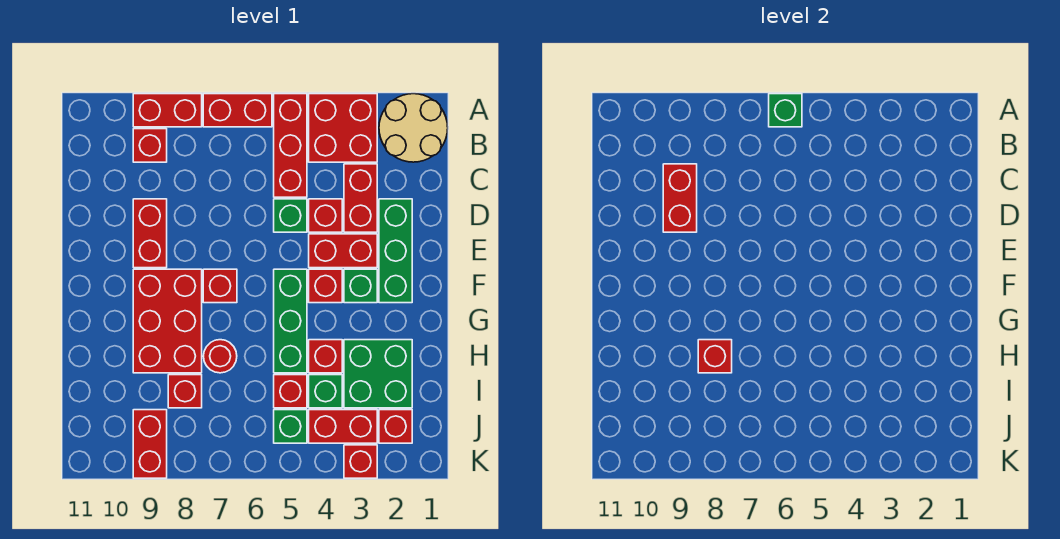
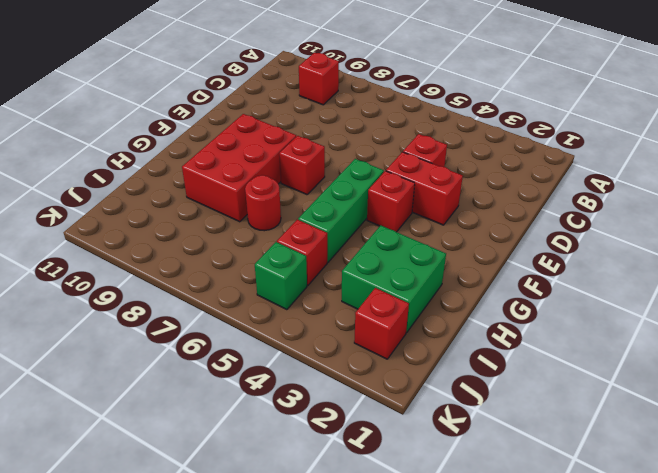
none -> tan round brick A1:B2 level 1
none -> red brick A3:B4 level 1
none -> red brick A5:C5 level 1
none -> red brick A6:A7 level 1

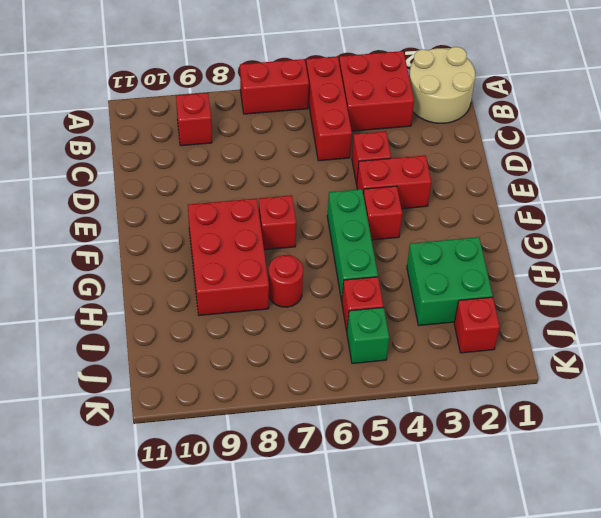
none -> red brick A8:A9 level 1
none -> red brick C3:D3 level 1
none -> green brick D2:F2 level 1
none -> green brick D5 level 1

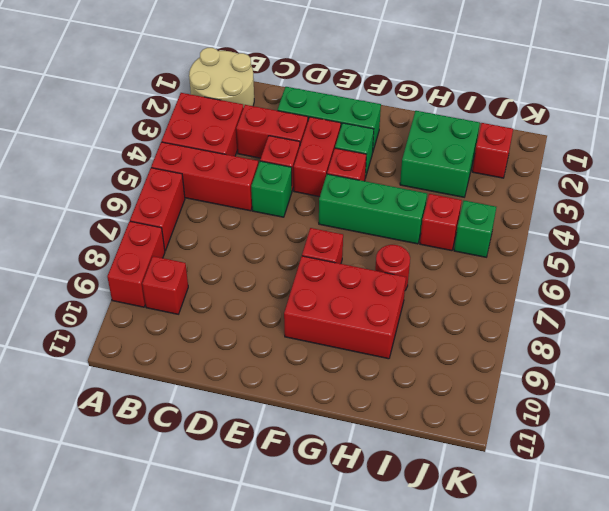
none -> red brick D9:E9 level 1
none -> red brick H4 level 1
none -> green brick I4 level 1
none -> red brick I8 level 1

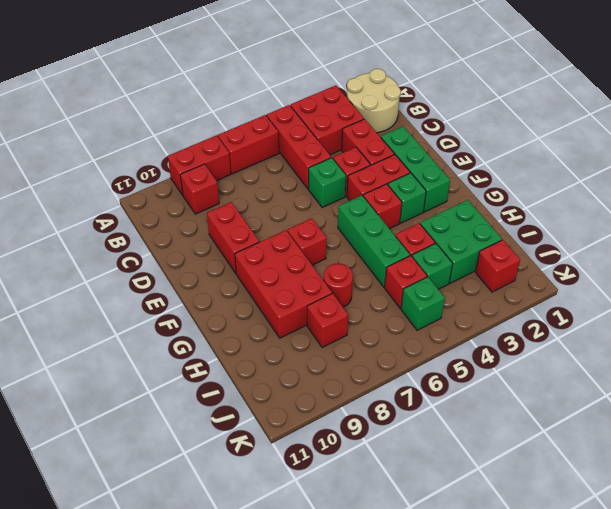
none -> red brick J3:J4 level 1
none -> red brick J9:K9 level 1
none -> red brick K3 level 1
none -> green brick A6 level 2

